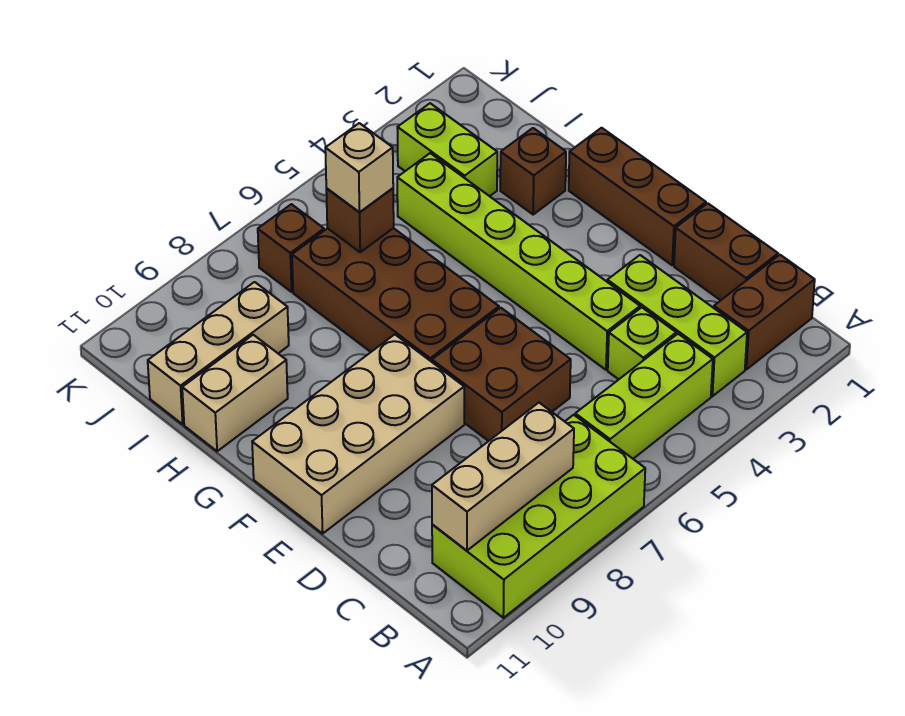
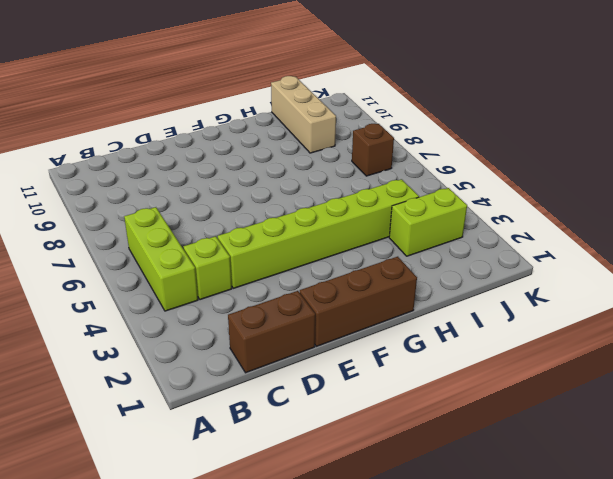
none -> lime brick A7:B10 level 1
none -> brown brick B1:B2 level 1
none -> lime brick B3:D3 level 1

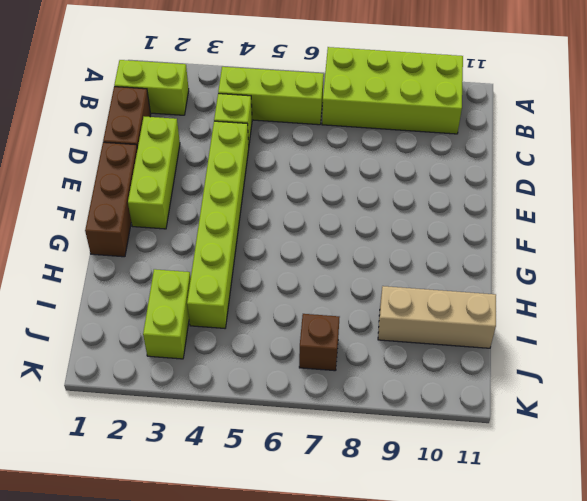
lime brick B1:B2 level 1 -> brown brick B1:B2 level 1
lime brick D2:F2 level 1 -> lime brick B3:D3 level 1
none -> brown brick D6:E7 level 1
none -> tan brick E8:F11 level 1
none -> brown brick F6:I7 level 1

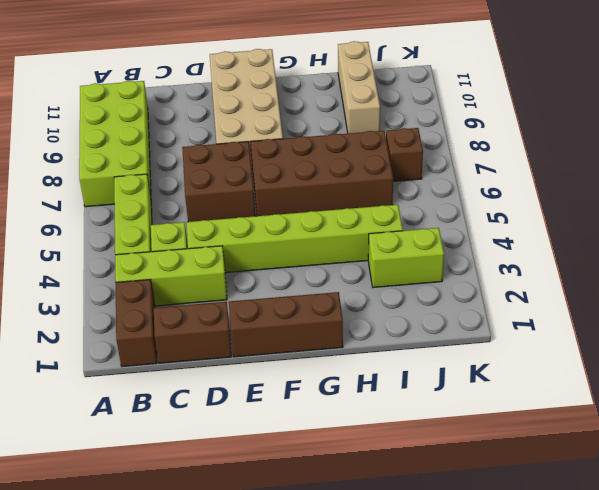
none -> brown brick H2 level 1
none -> tan brick H10:H11 level 1
none -> tan brick B8:B10 level 2

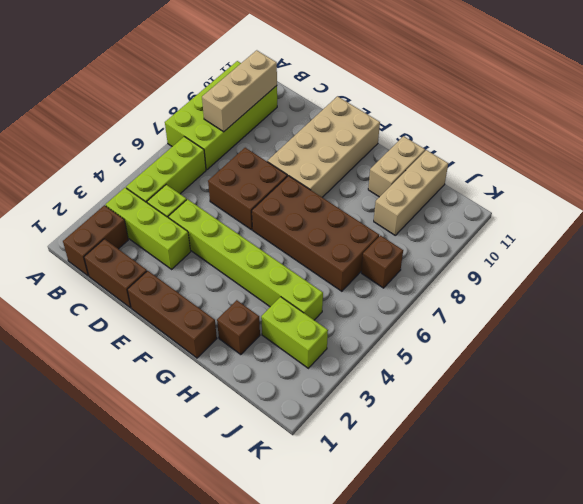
none -> brown brick I6 level 2
none -> tan brick I6 level 3

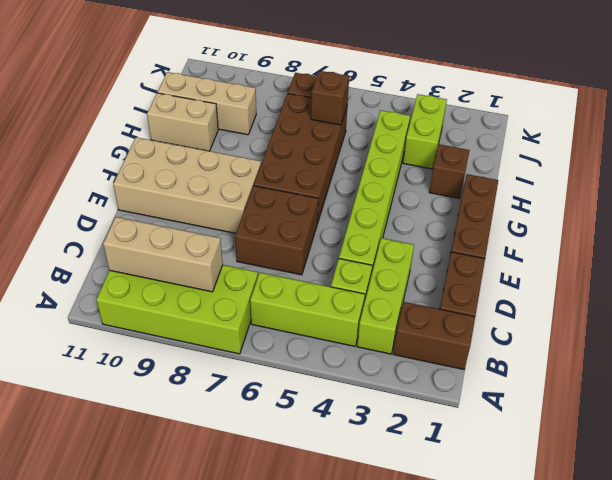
none -> tan brick I6 level 3

